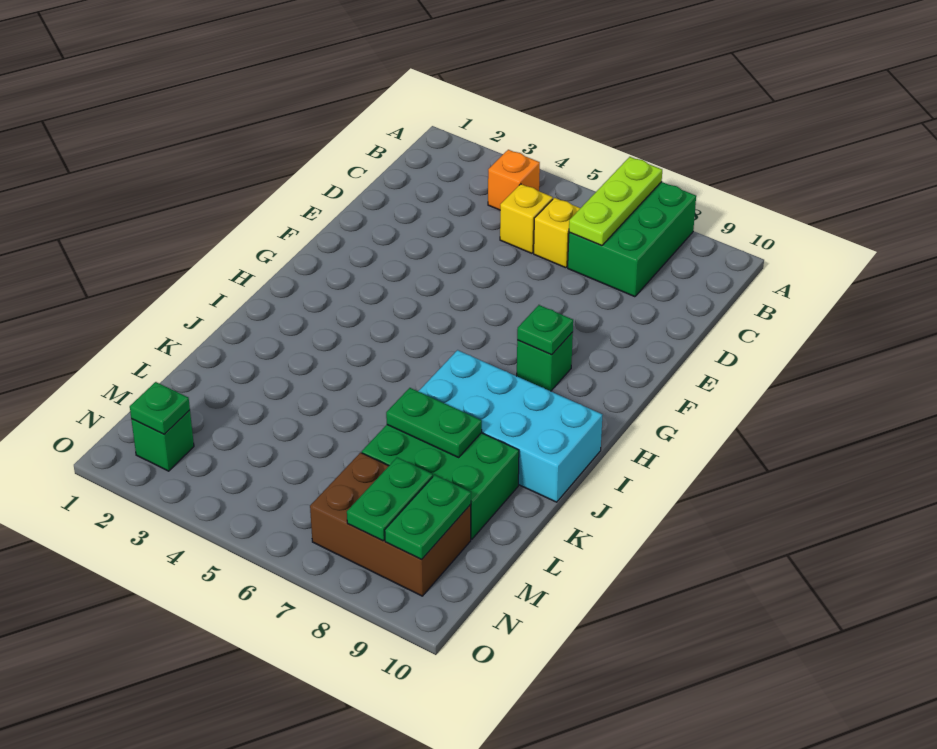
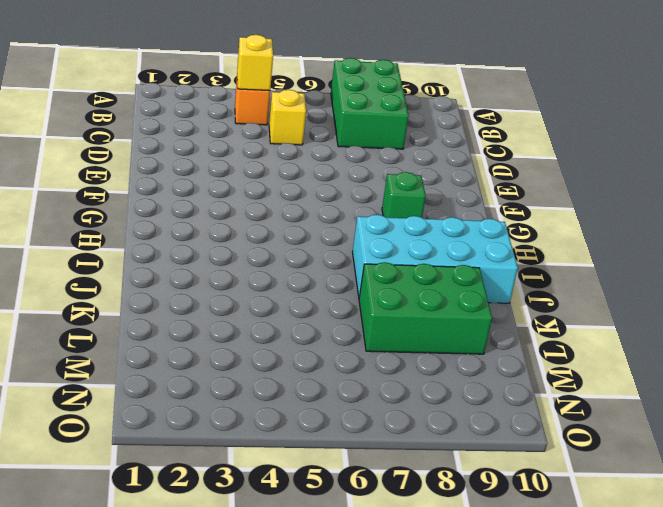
yellow brick B4 level 2 -> yellow brick C6 level 1
none -> brown brick M7:N9 level 1
none -> green brick N2 level 1
none -> lime plate A7:C7 level 2

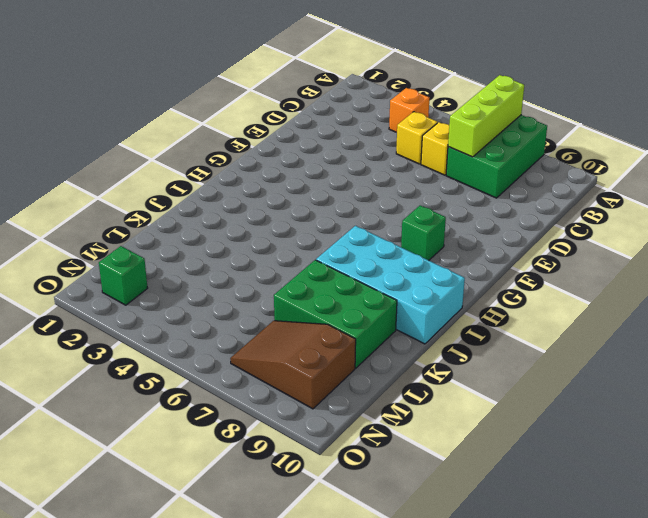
lime brick A7:C7 level 2 -> lime plate A7:C7 level 2
brown slope M7:N9 level 1 top 9 -> brown brick M7:N9 level 1
none -> green plate G8 level 2
none -> green plate K7:K8 level 2
none -> green plate M8:N8 level 2

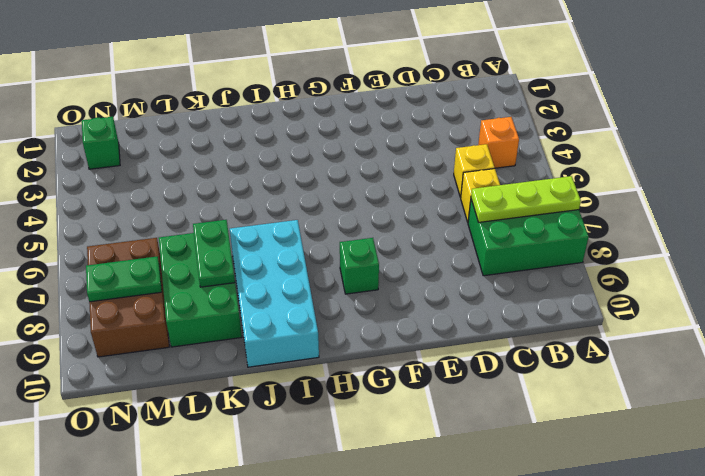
none -> green plate G8 level 2
none -> green plate M9:N9 level 2
none -> green plate N2 level 2

